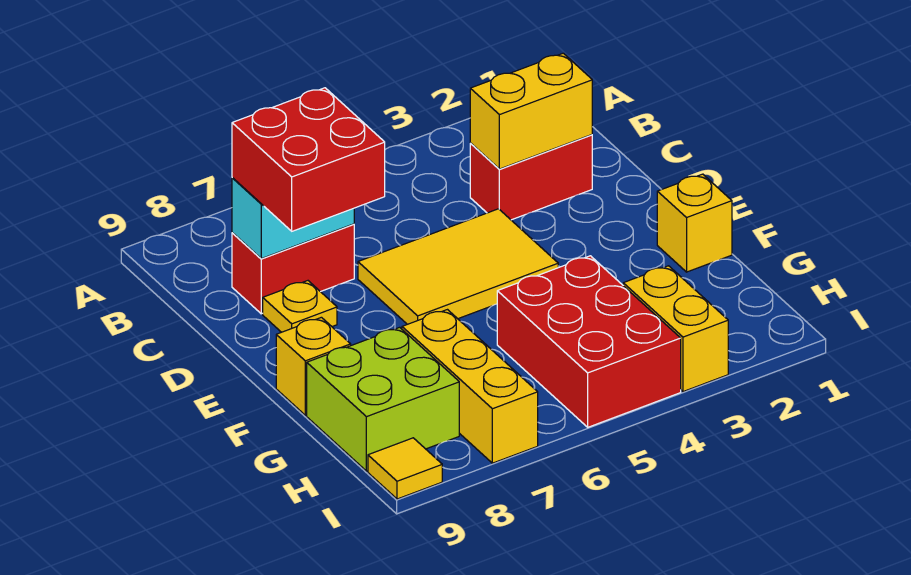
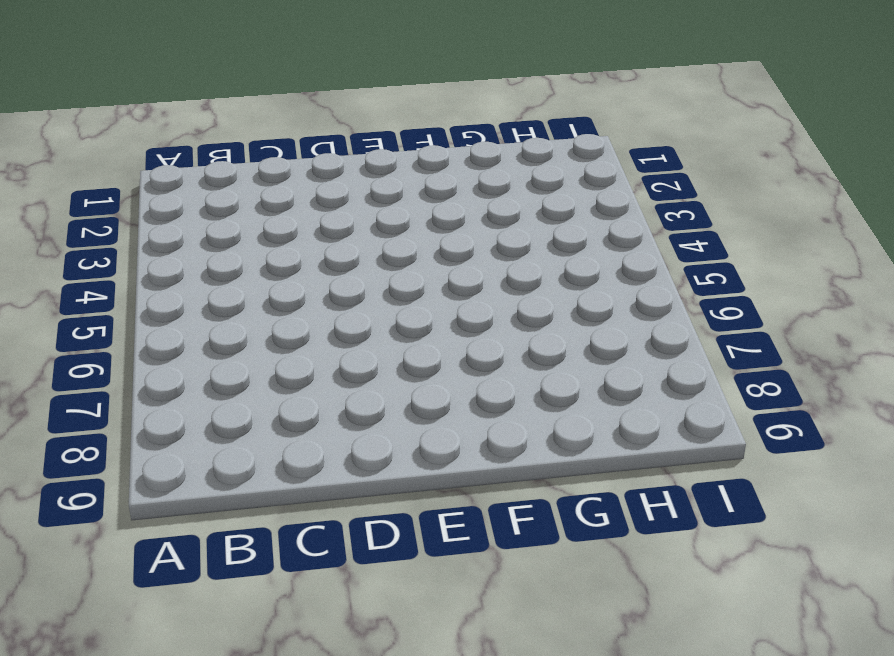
none -> red brick C2:C3 level 1
none -> red brick C7:C8 level 1
none -> yellow tile D4:E6 level 1

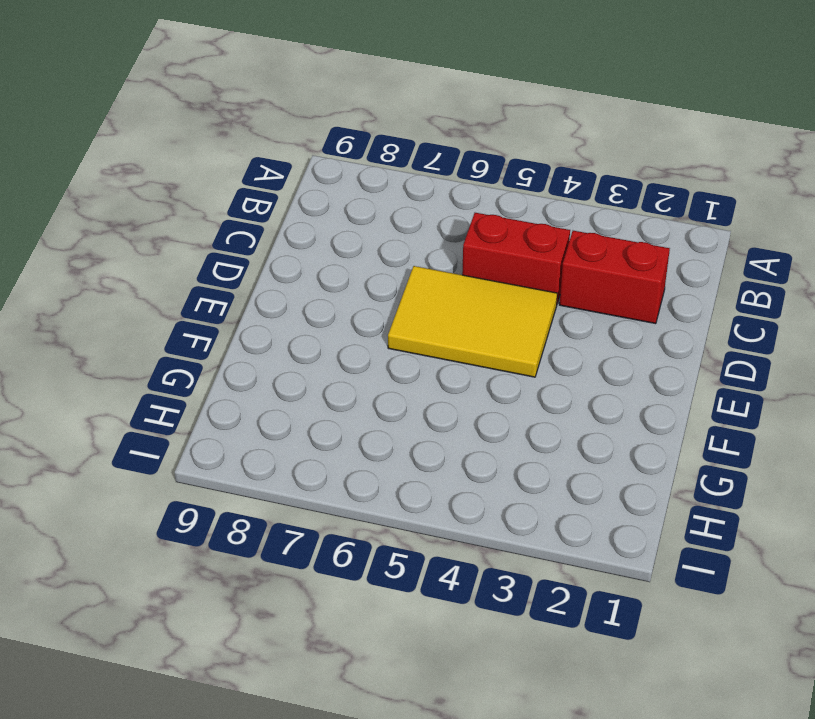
red brick C4:C5 level 1 -> red brick C7:C8 level 1
none -> yellow plate D8 level 1
none -> yellow brick F1 level 1
none -> yellow brick F9 level 1

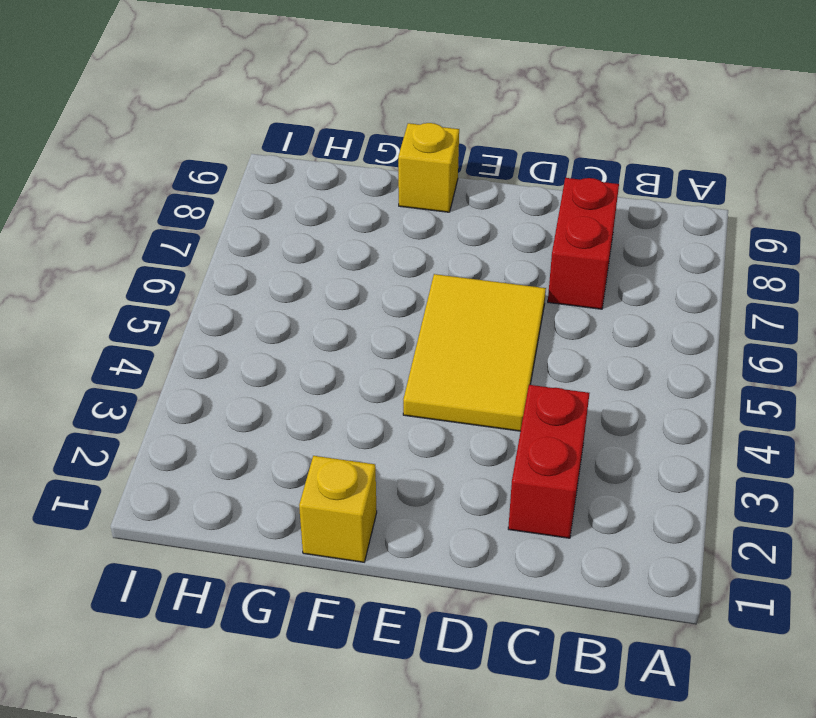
none -> yellow plate D8 level 1
none -> red brick G4:I5 level 1
none -> yellow brick G7:I7 level 1

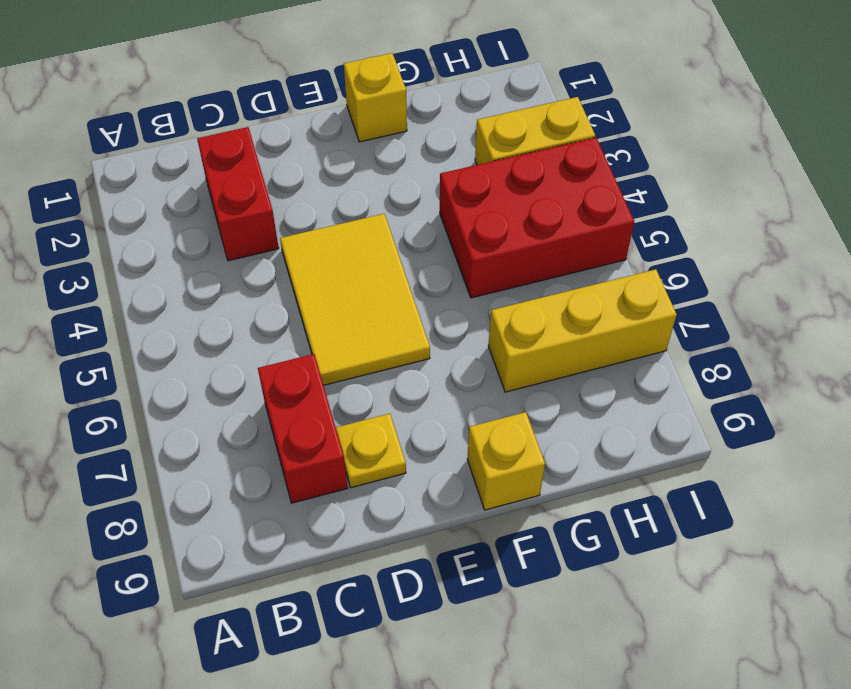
none -> lime brick G8:H9 level 1
none -> yellow tile I9 level 1
none -> yellow brick C2:C3 level 2

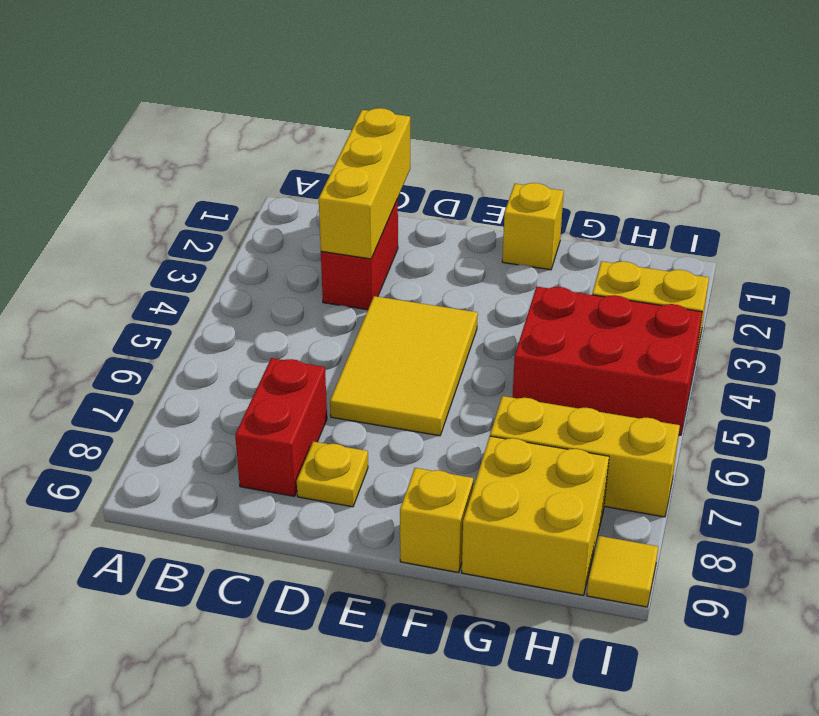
yellow brick C1:C3 level 2 -> yellow brick C2:C3 level 2
yellow brick G8:H9 level 1 -> lime brick G8:H9 level 1
none -> cyan brick C7:C8 level 2
none -> red brick C7:D8 level 3

